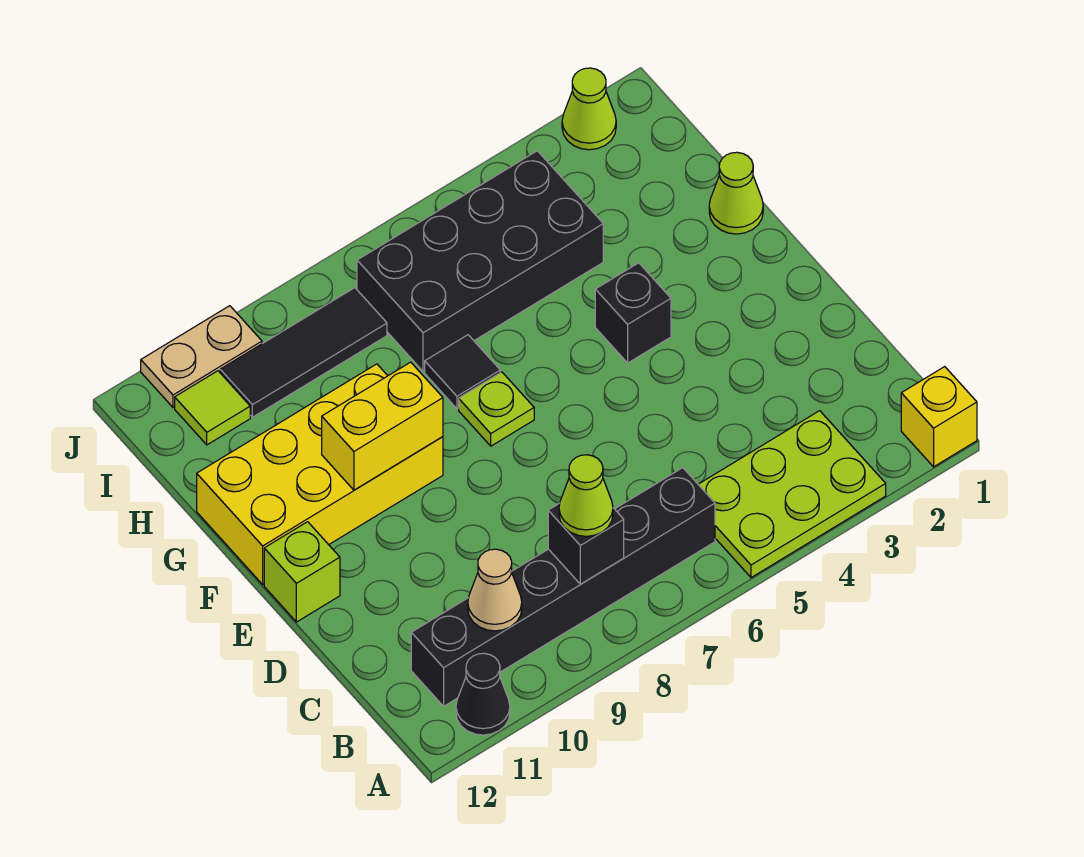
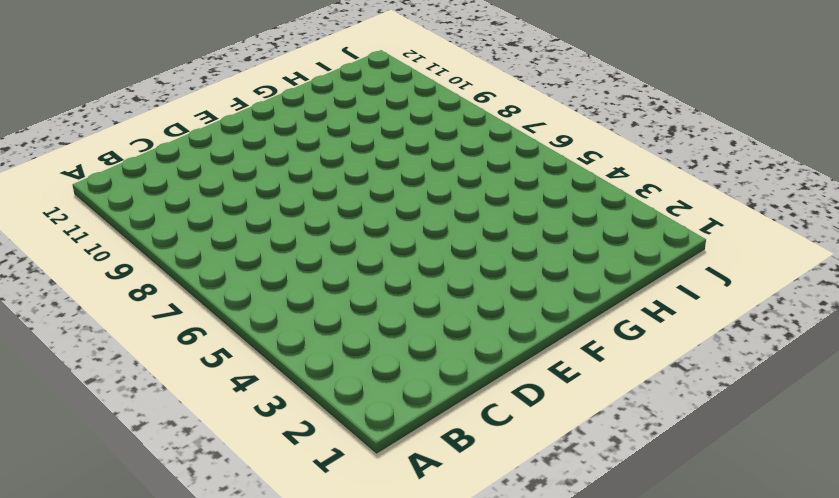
none -> yellow brick A1 level 1
none -> lime plate A3:B5 level 1
none -> black cone A11 level 1

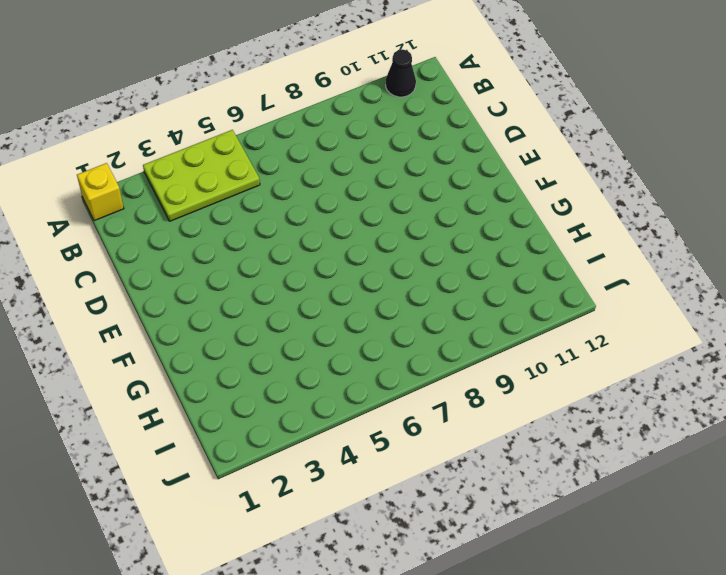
none -> black brick B6:B11 level 1
none -> lime brick E12 level 1
none -> black brick F4 level 1

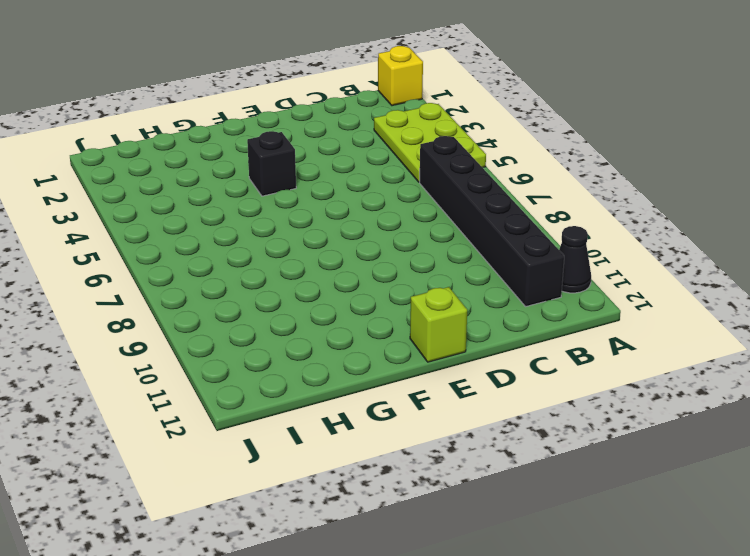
none -> lime plate F7 level 1
none -> yellow brick F9:G12 level 1
none -> lime cone G1 level 1

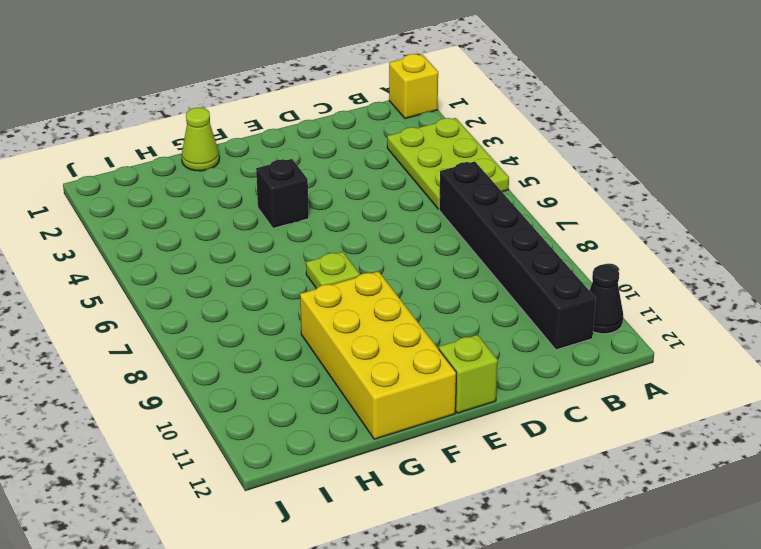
none -> black tile G7 level 1
none -> black brick H4:I7 level 1
none -> black tile I8:I10 level 1

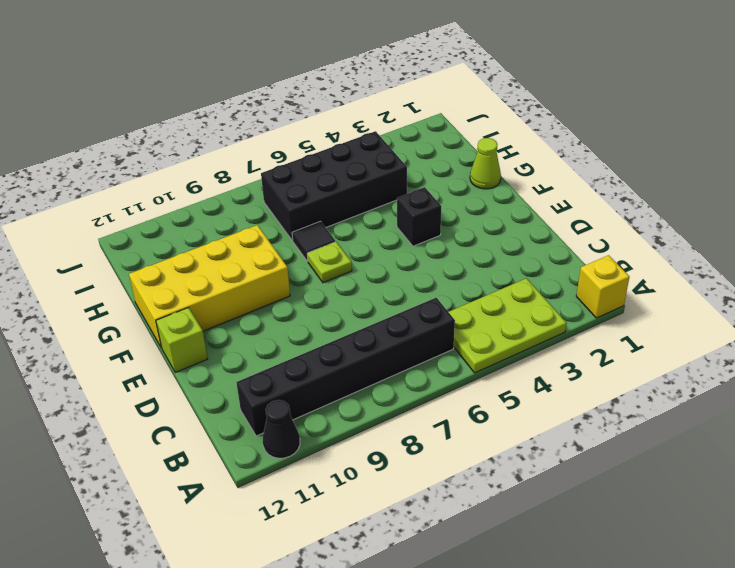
none -> black tile I8:I10 level 1
none -> lime tile I11 level 1
none -> lime cone J2 level 1

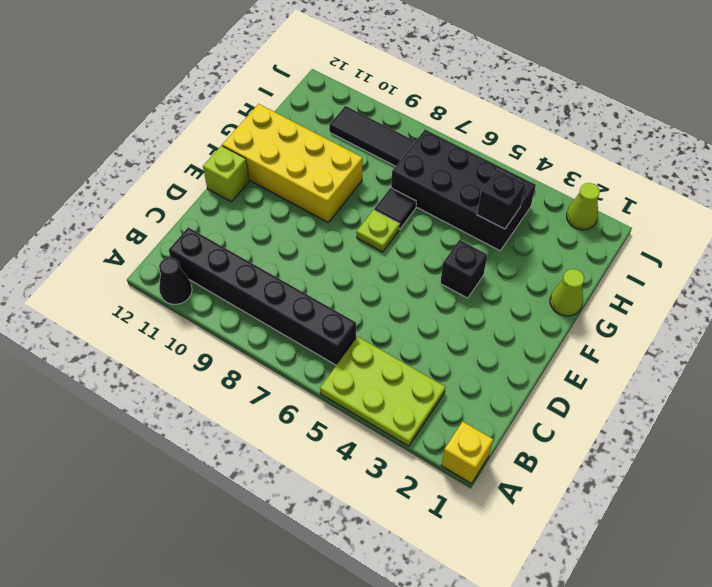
black brick H4 level 2 -> black brick B8 level 2
none -> lime tile I11 level 1
none -> tan plate J10:J11 level 1
none -> tan cone B10 level 2

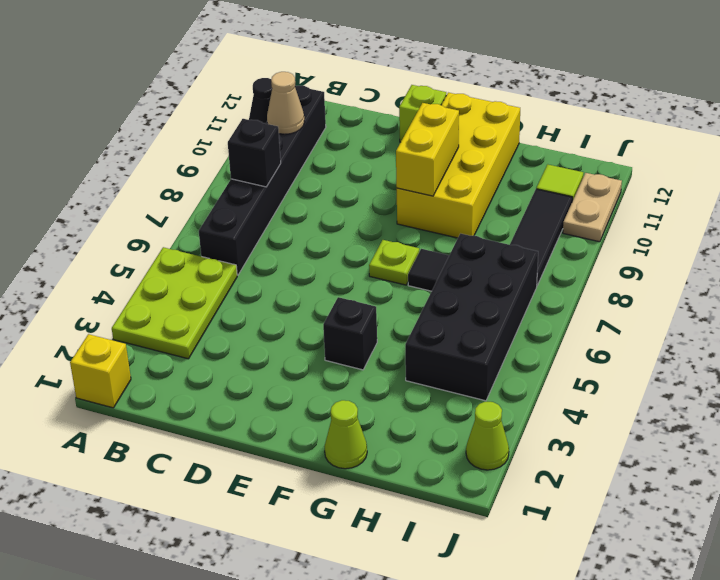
none -> lime cone B8 level 3

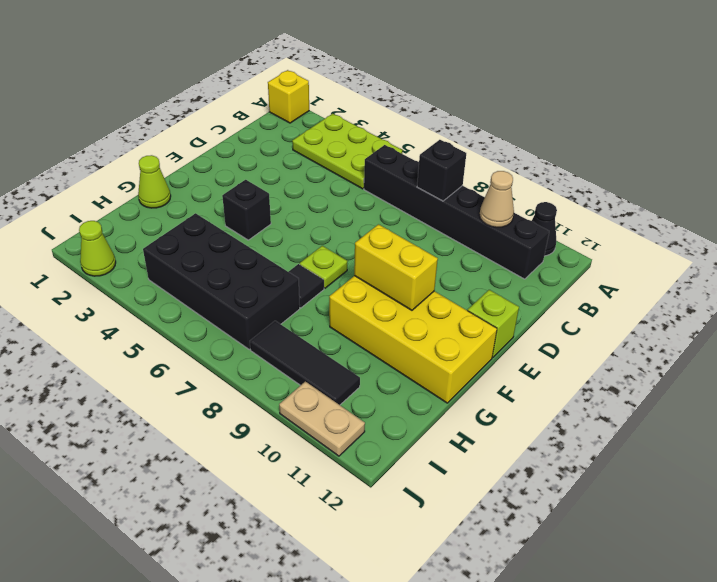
none -> lime tile I11 level 1
none -> lime cone B8 level 3

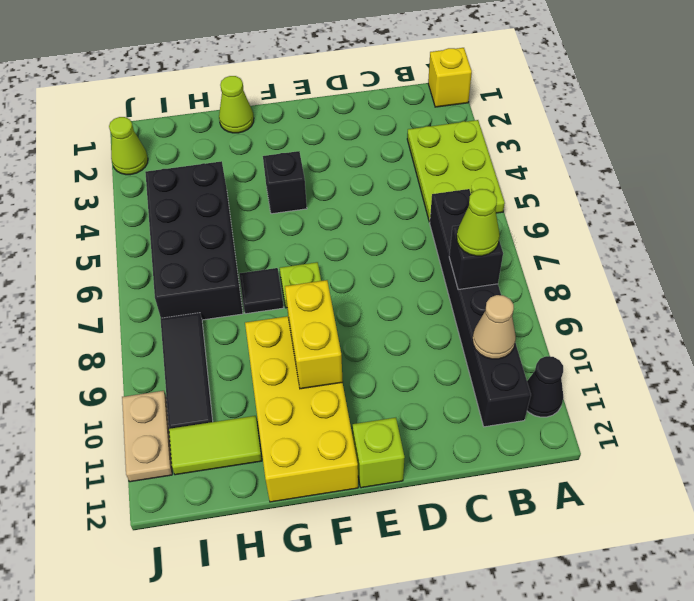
lime tile H11:I11 level 1 -> lime tile I11 level 1

